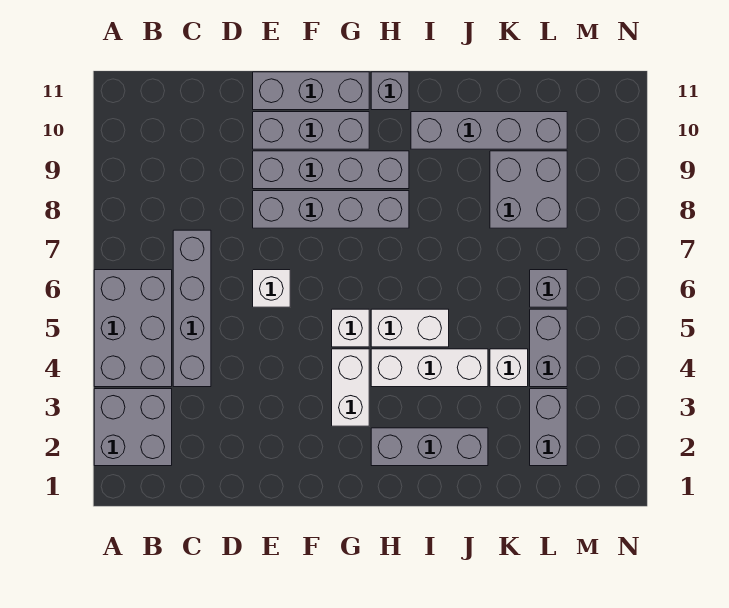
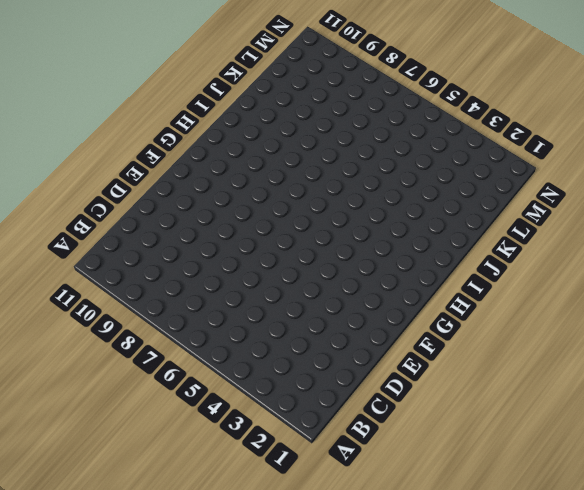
none -> grey brick A2:B3 level 1
none -> grey brick A4:B6 level 1
none -> grey brick C4:C7 level 1

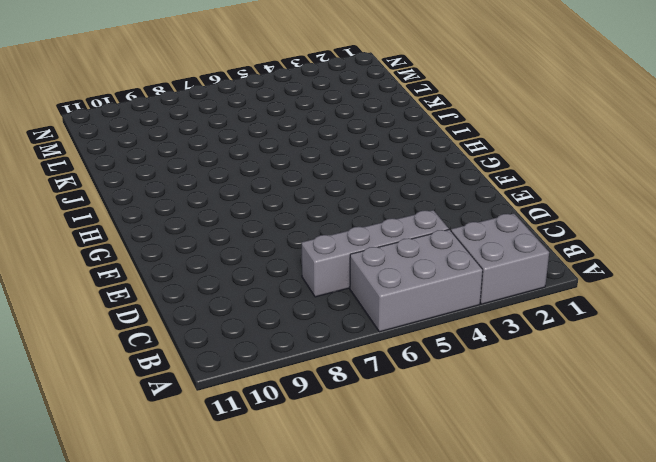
none -> white brick E6 level 1
none -> grey brick E8:H8 level 1
none -> grey brick E9:H9 level 1

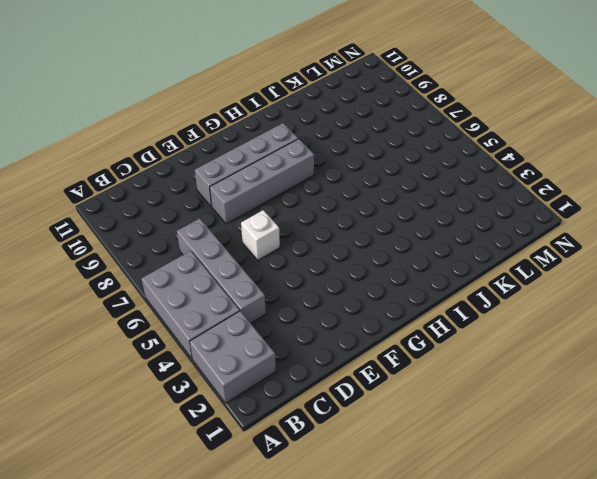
none -> grey brick E10:G10 level 1
none -> grey brick E11:G11 level 1
none -> white brick G3:G4 level 1

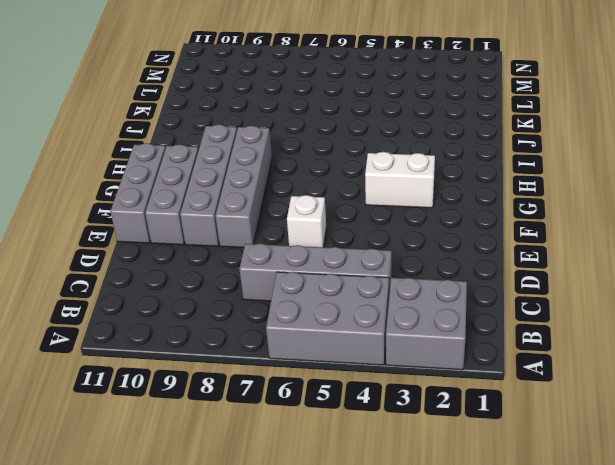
none -> white brick G5 level 1
none -> grey brick H2:J2 level 1
none -> white brick H4:J4 level 1

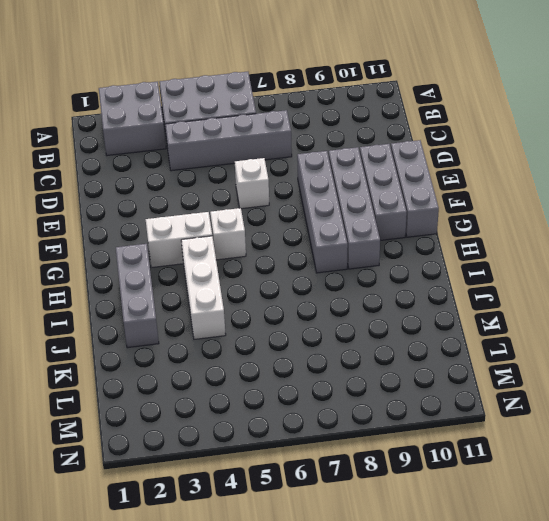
none -> white brick H5:I5 level 1
none -> grey brick H11 level 1
none -> grey brick I10:L10 level 1

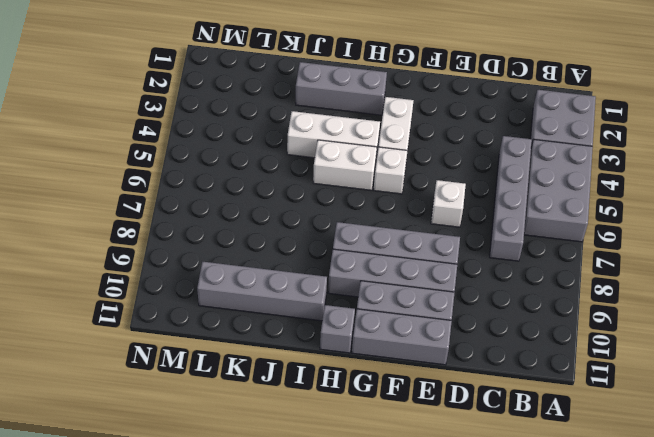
none -> white brick K4 level 1
none -> grey brick K8:L9 level 1
none -> grey brick L2:L3 level 1

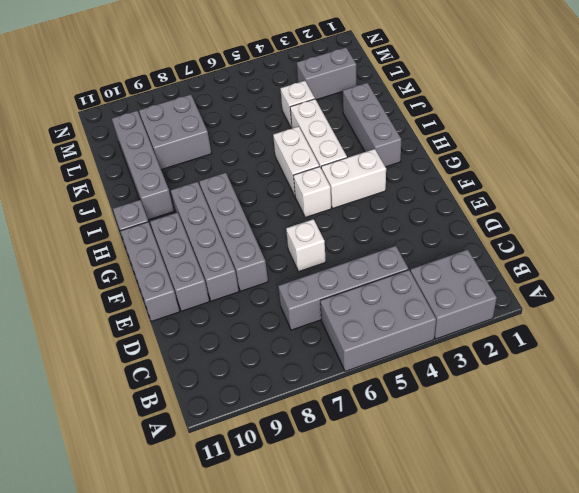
none -> grey brick L4:L5 level 1
none -> grey brick L6 level 1

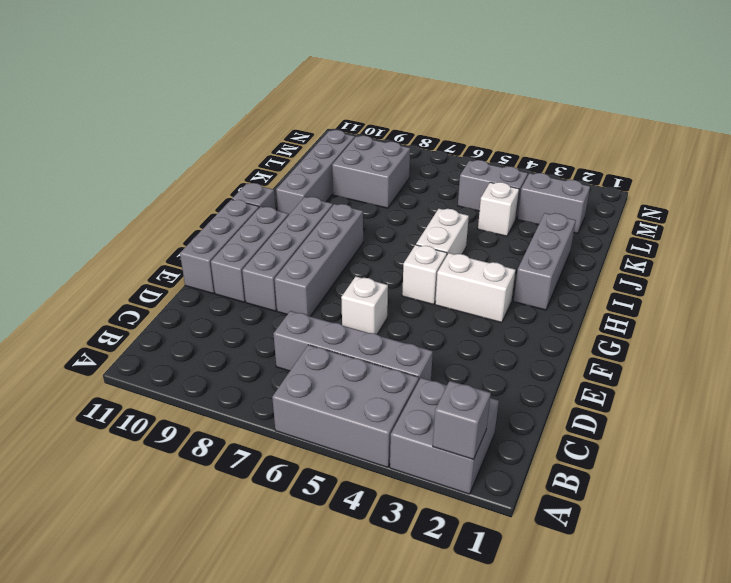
grey brick A2 level 2 -> grey brick L6 level 1
none -> white brick H4:J4 level 1

